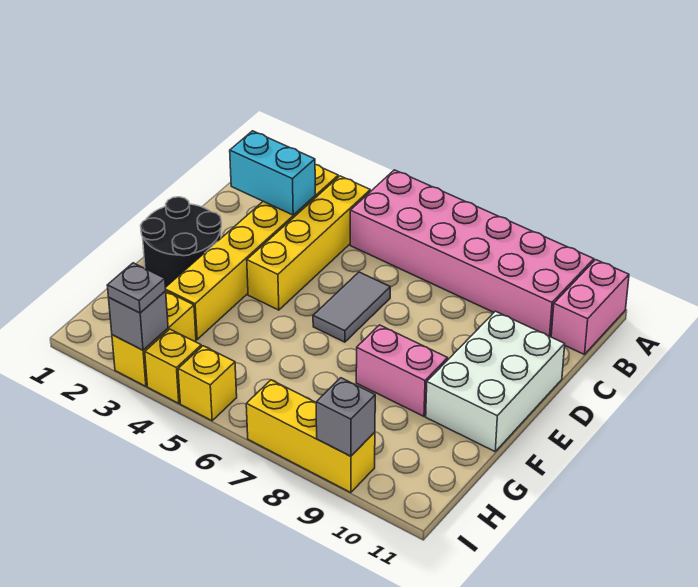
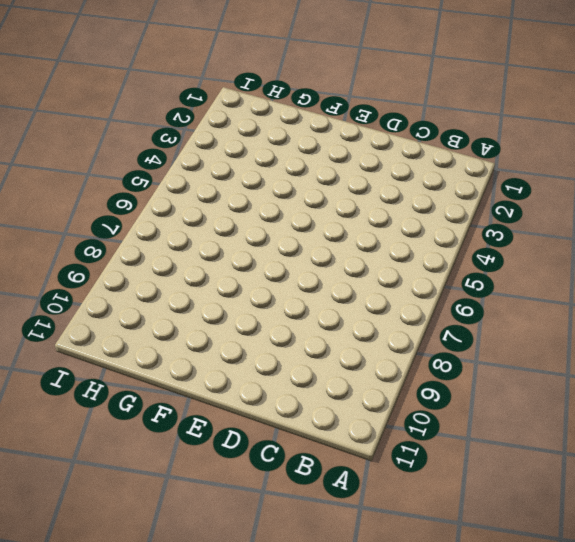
none -> pink brick A5:B10 level 1
none -> pink brick A11:B11 level 1
none -> yellow brick B3:G3 level 1

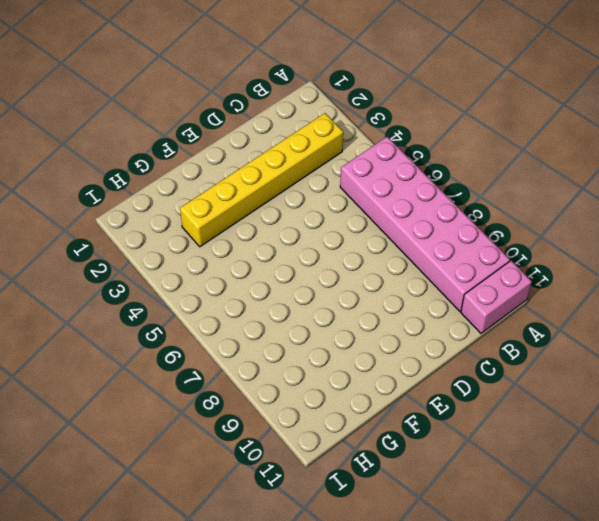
none -> yellow brick B4:E4 level 1
none -> grey tile D6:E6 level 1
none -> white brick D10:F11 level 1

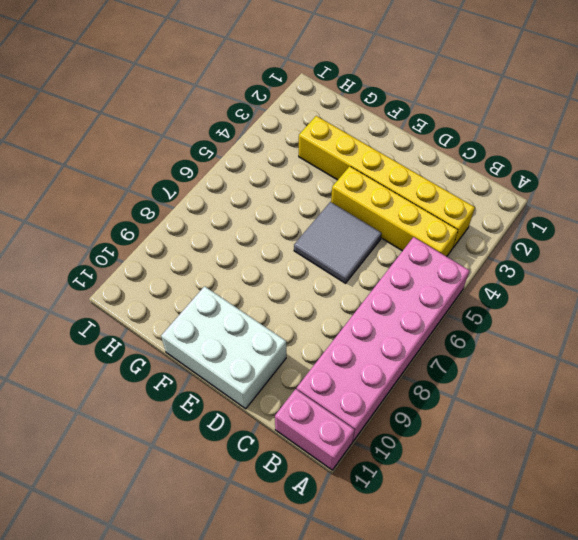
grey tile D5:E6 level 1 -> grey tile D6:E6 level 1
none -> black round brick E1:F2 level 1
none -> pink brick F8:F9 level 1
none -> yellow brick H3:I3 level 1

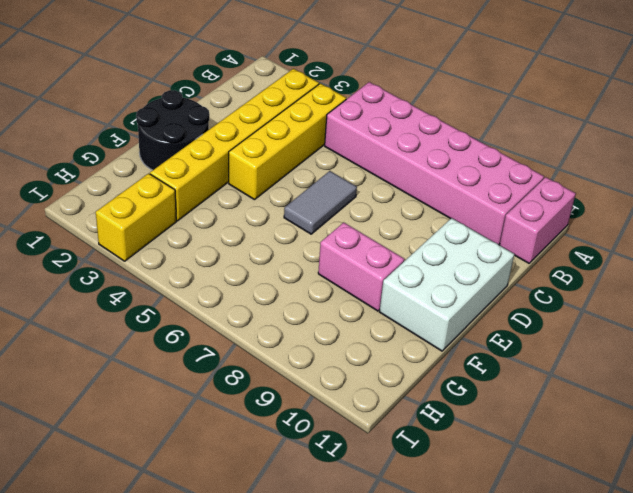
none -> yellow brick I4 level 1
none -> yellow brick I5 level 1
none -> yellow brick I7:I9 level 1

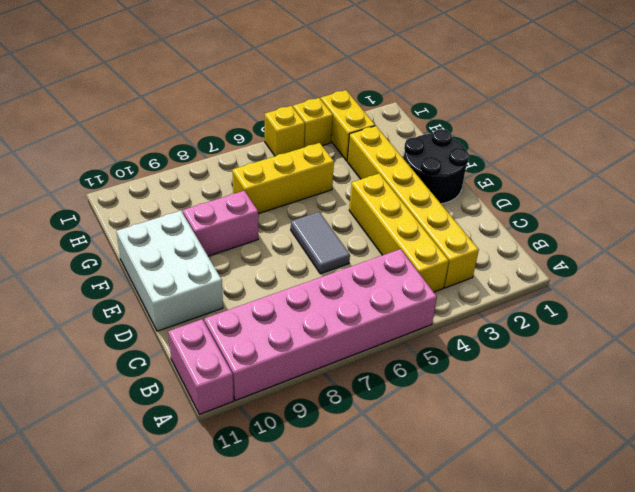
yellow brick G5:G7 level 1 -> yellow brick I7:I9 level 1
none -> cyan brick C2:C3 level 2
none -> grey brick I3 level 2
none -> grey brick I9 level 2

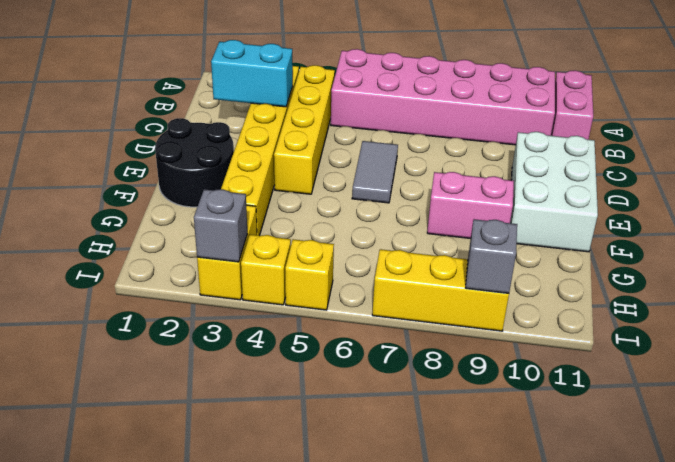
none -> grey plate I3 level 3

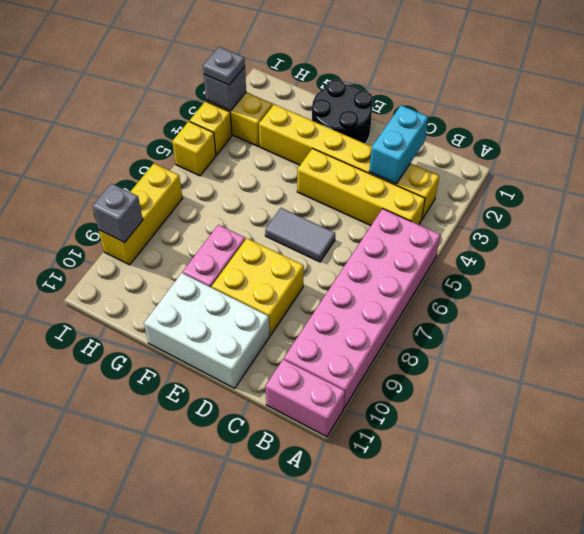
yellow brick D8:E9 level 1 -> none

